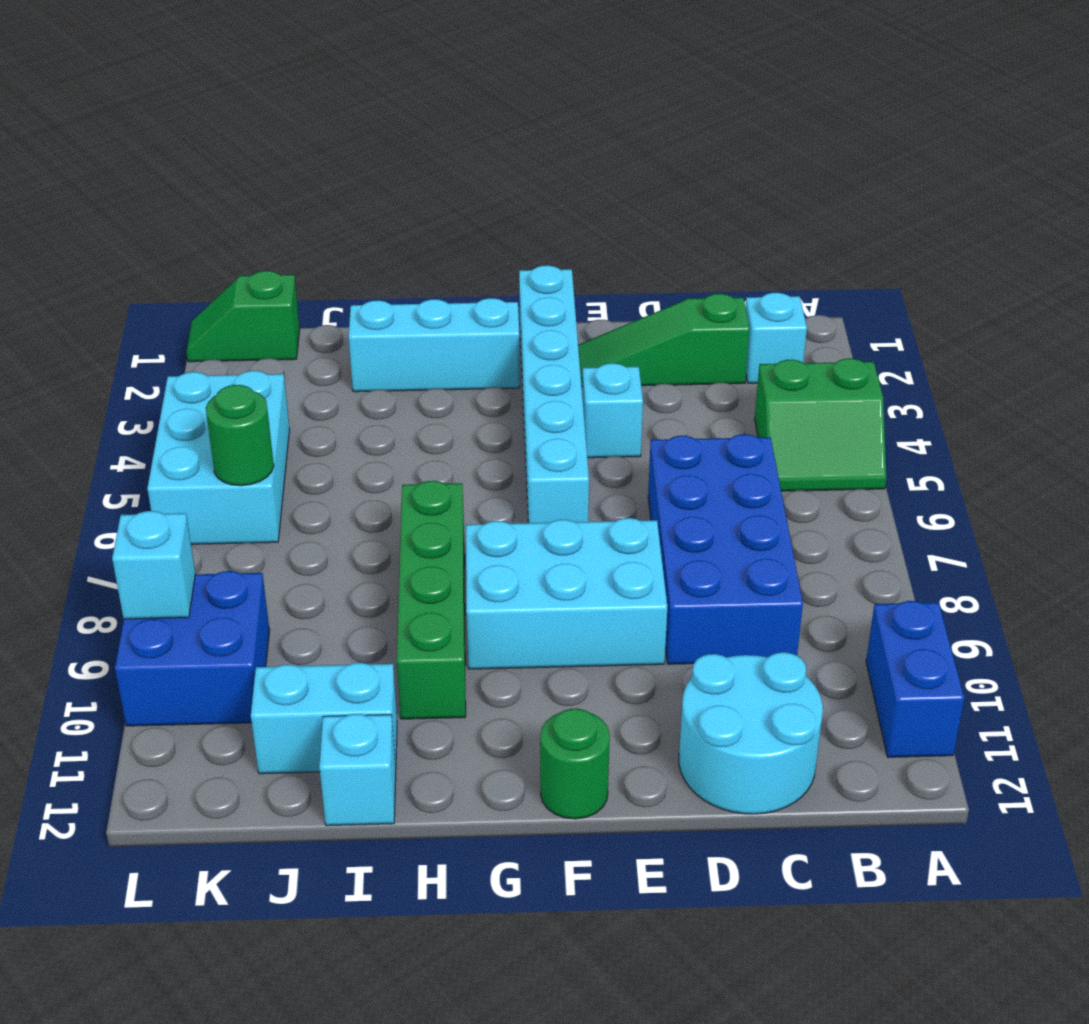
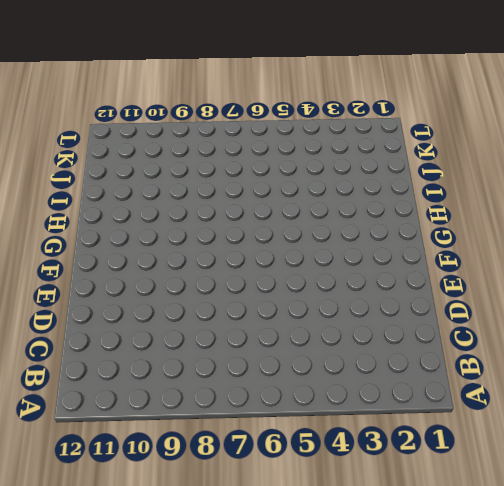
none -> green slope A4:B5 level 1 top 4
none -> blue brick A10:A11 level 1
none -> cyan brick B2 level 1

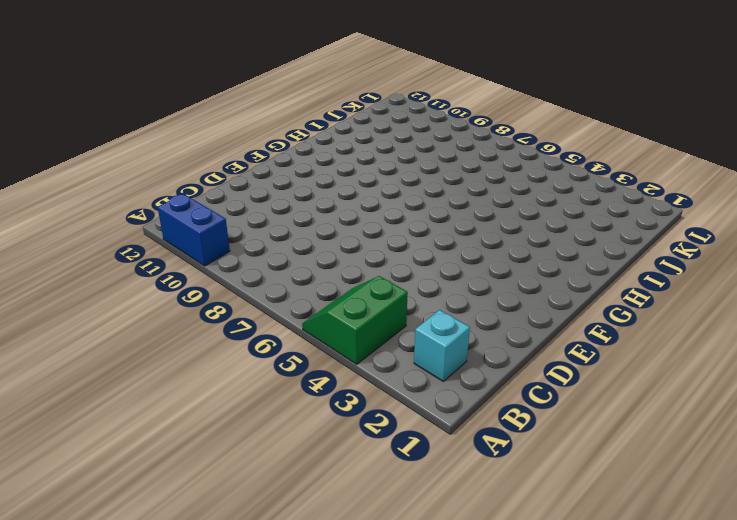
none -> green slope C2:E2 level 1 top C
none -> blue brick C6:D9 level 1
none -> cyan round brick C11:D12 level 1

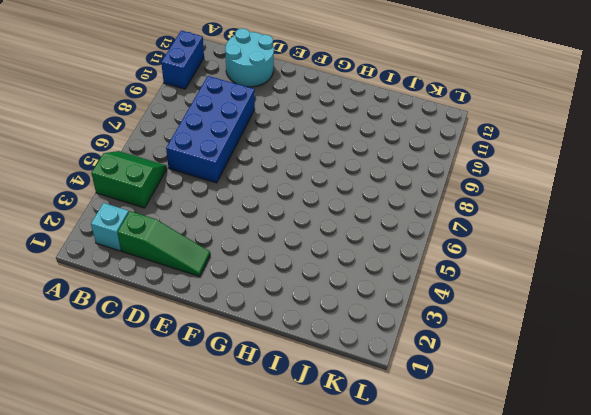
none -> cyan brick E4 level 1
none -> cyan brick E8:G9 level 1
none -> cyan brick F1:F6 level 1

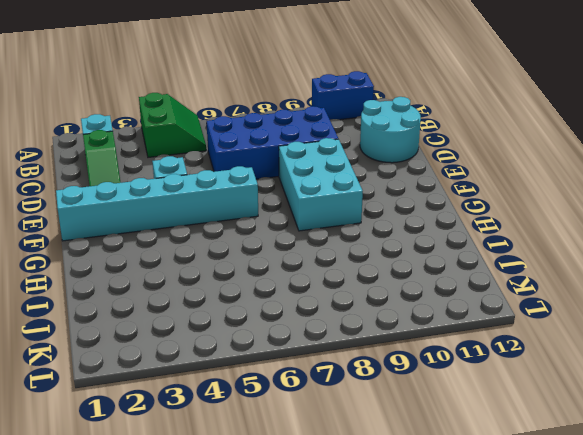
none -> green round brick F12 level 1
none -> cyan brick G2:I2 level 1
none -> green brick H7:H10 level 1

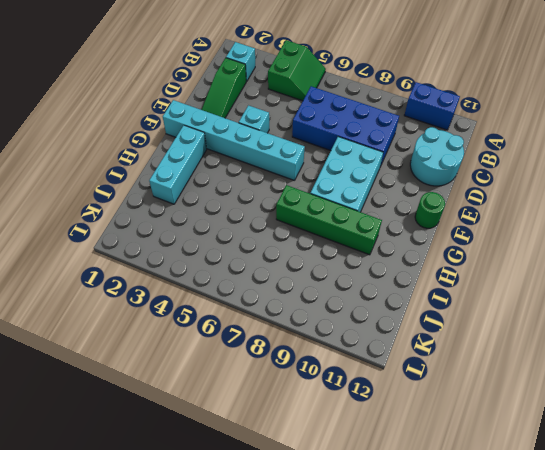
none -> cyan brick I11:J11 level 1
none -> cyan brick I12 level 1
none -> green slope K1:L1 level 1 top K

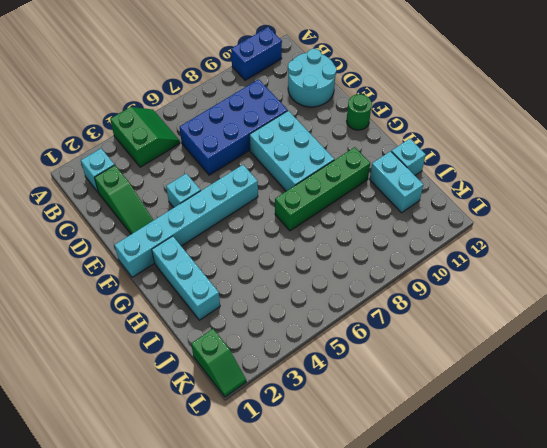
none -> cyan brick K4:L6 level 1
none -> blue brick K9:L10 level 1
none -> green round brick K6 level 2

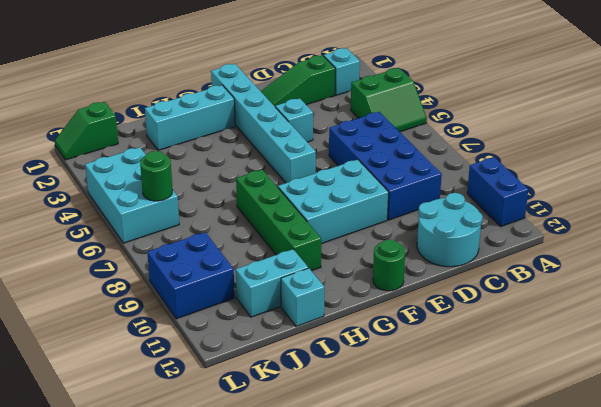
none -> cyan brick L9 level 2

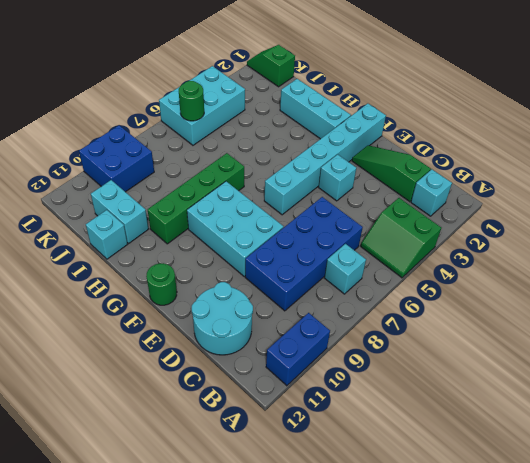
cyan brick B7 level 1 -> cyan brick L9 level 2

